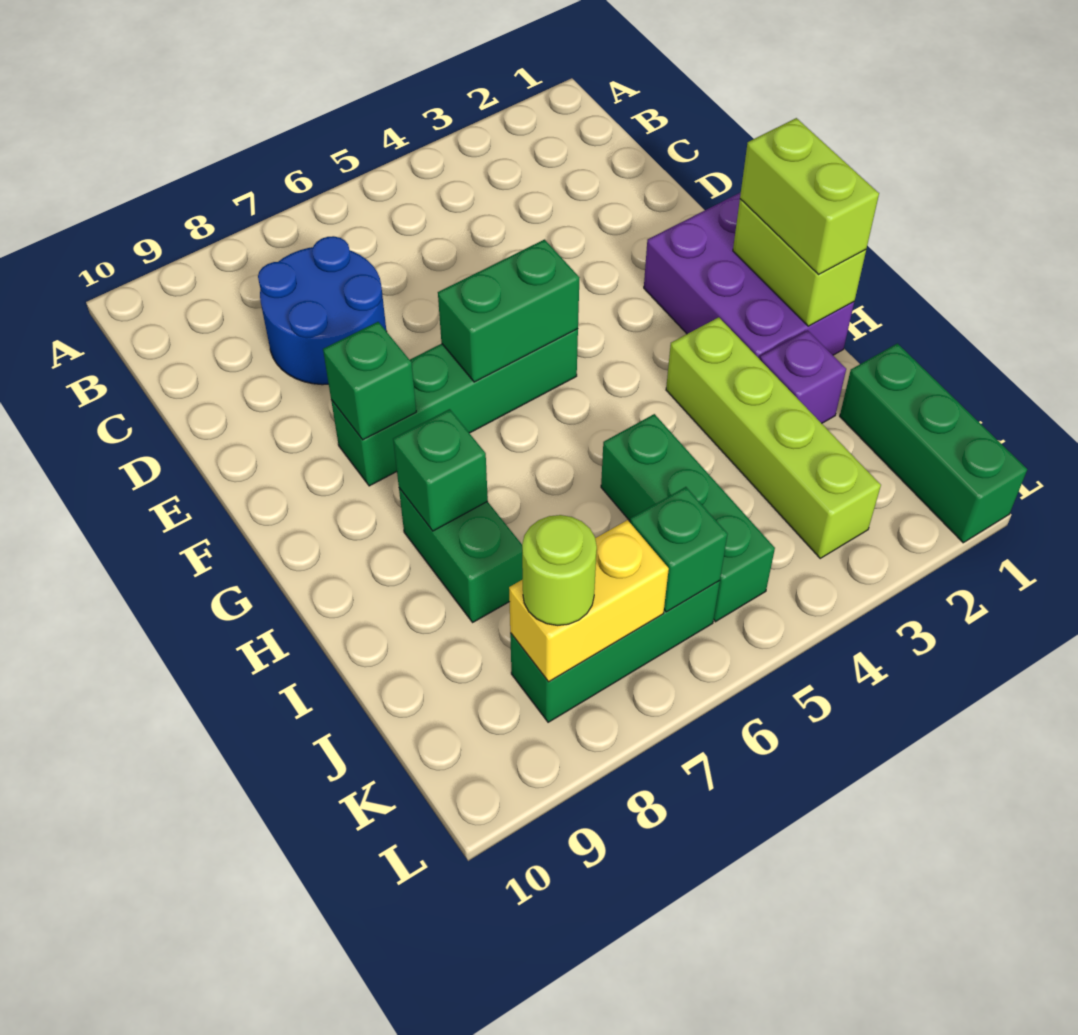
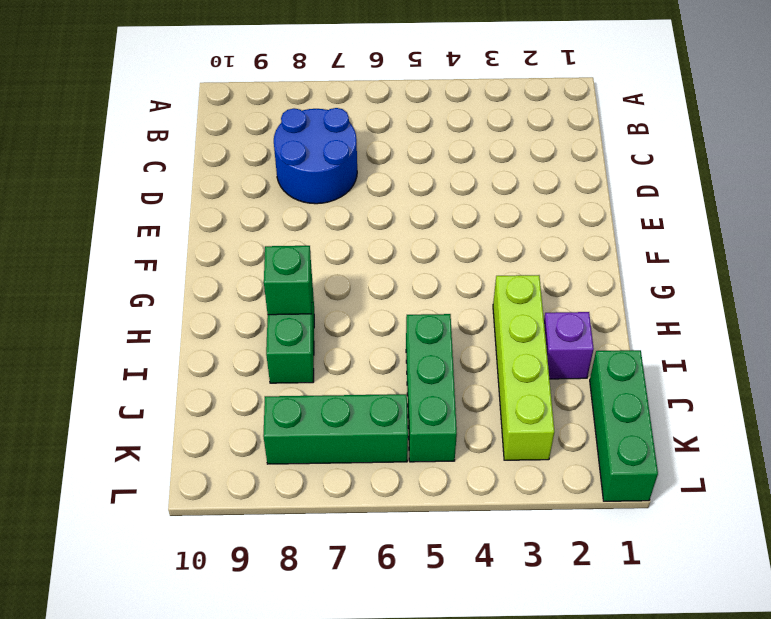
none -> purple brick F1:H2 level 1
none -> green brick F5:F8 level 1
none -> green brick F5:F6 level 2

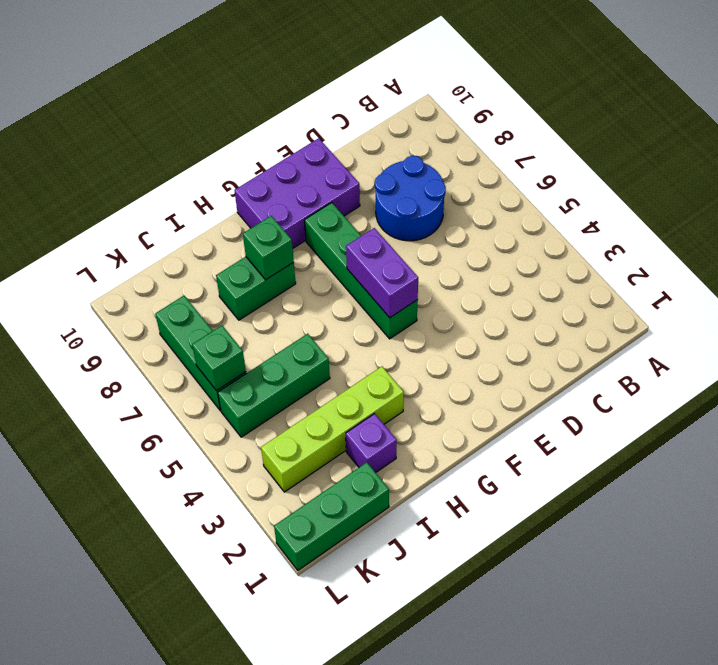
purple brick E9:G10 level 1 -> purple brick F1:H2 level 1
purple brick F5:F6 level 2 -> green brick F5:F6 level 2
none -> green brick F8 level 2
none -> lime brick G1:H1 level 2
none -> yellow brick K7:K8 level 2

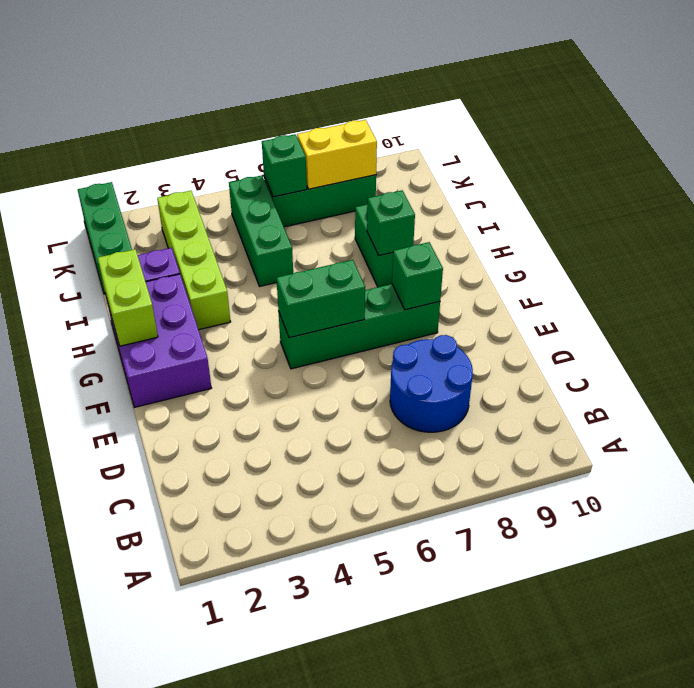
none -> lime brick G1:H1 level 3
none -> lime round brick K8 level 3

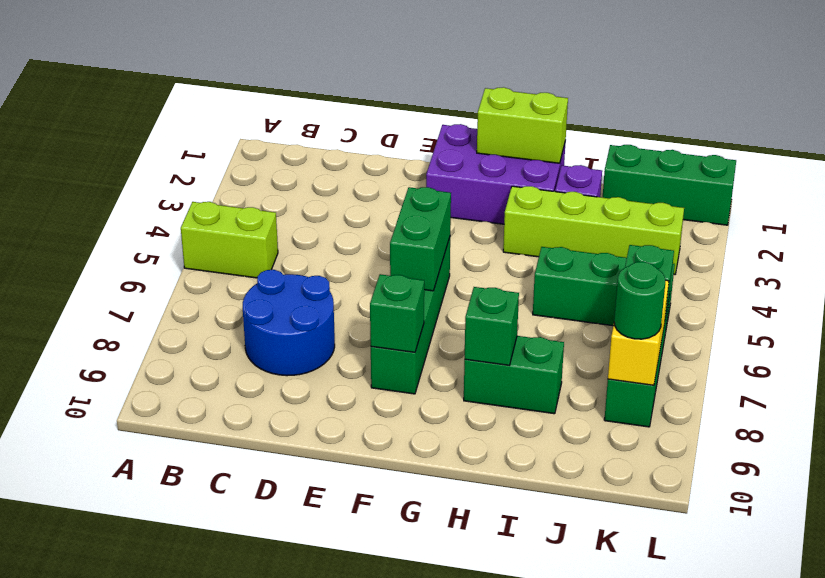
lime brick A5:B5 level 1 -> lime brick G1:H1 level 3
green round brick K8 level 3 -> lime round brick K8 level 3

